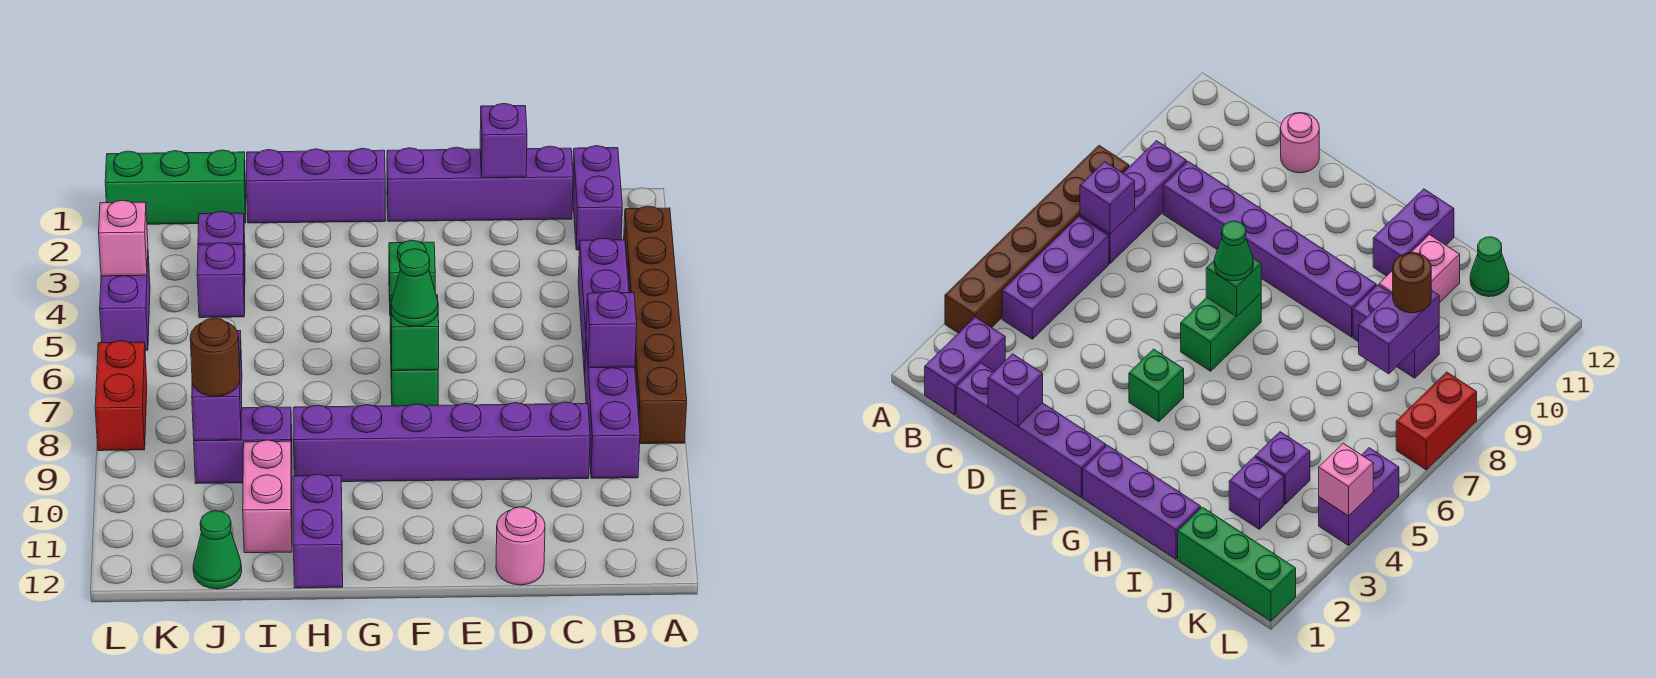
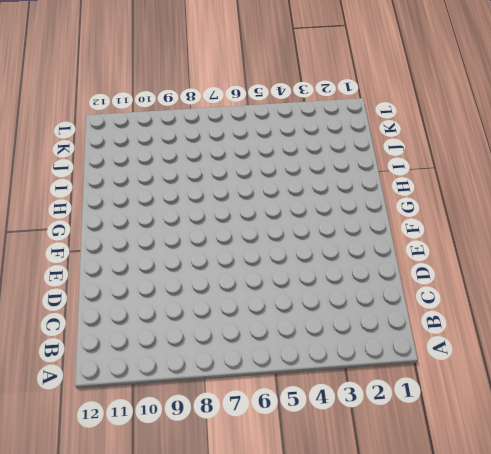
none -> brown brick A3:A8 level 1
none -> purple brick B1:B2 level 1
none -> purple brick B4:B6 level 1

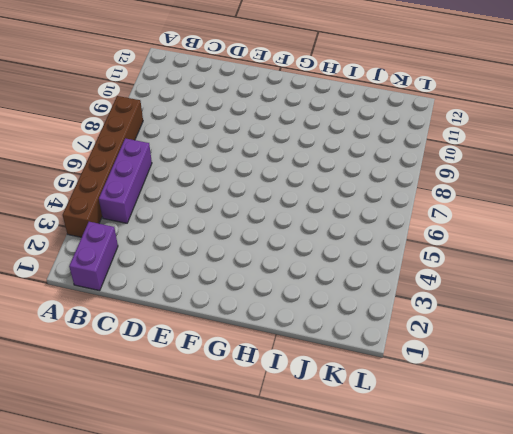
none -> purple brick B7:B9 level 1
none -> purple brick C1:F1 level 1
none -> purple brick C9:H9 level 1

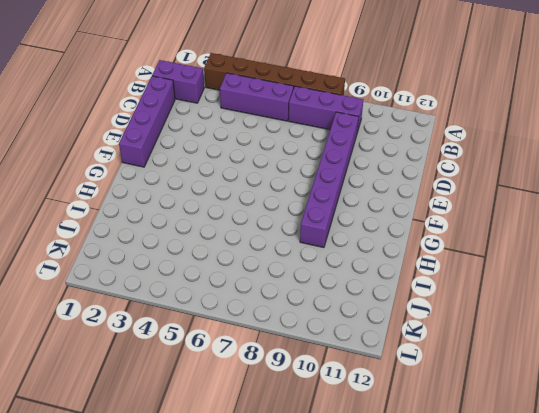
none -> pink round brick D12 level 1
none -> green brick F4 level 1
none -> green brick F6:F7 level 1

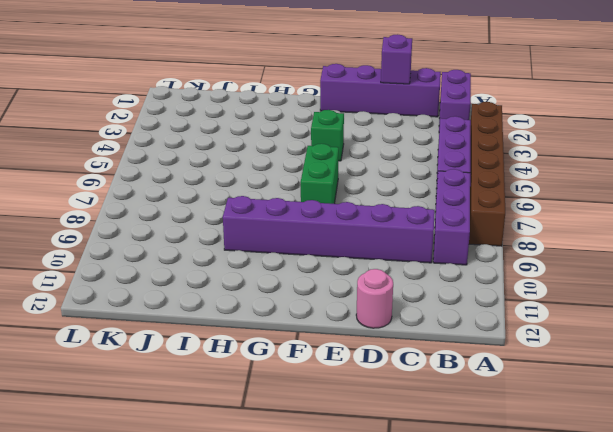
none -> purple brick G1:I1 level 1
none -> purple brick H11:H12 level 1
none -> purple brick I9:J9 level 1

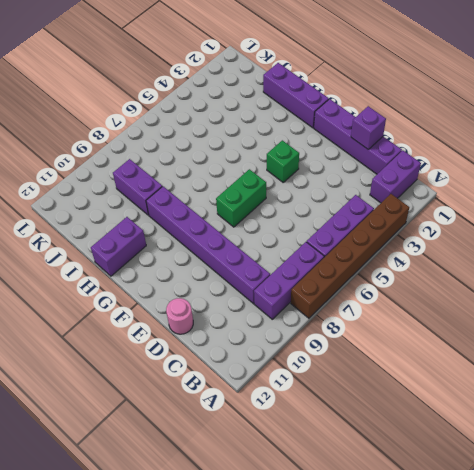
none -> pink brick I10:I11 level 1
none -> green brick J1:L1 level 1
none -> purple brick J3 level 1

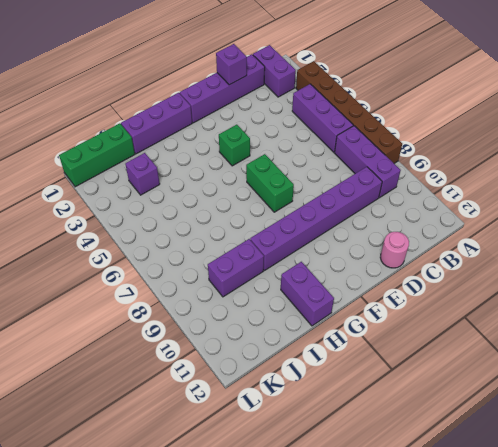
none -> pink brick I10:I11 level 1
none -> purple brick J4 level 1
none -> green cone J12 level 1

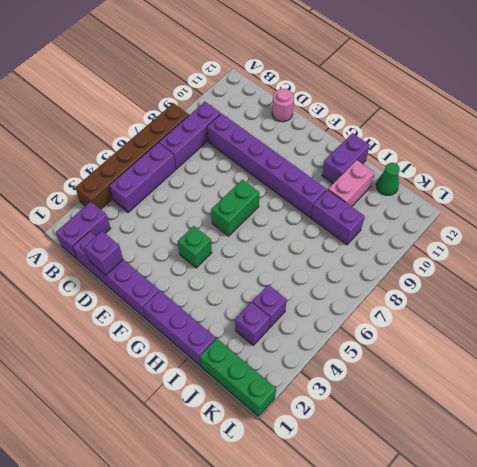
none -> purple brick L4:L5 level 1
none -> red brick L7:L8 level 1
none -> purple brick B7 level 2

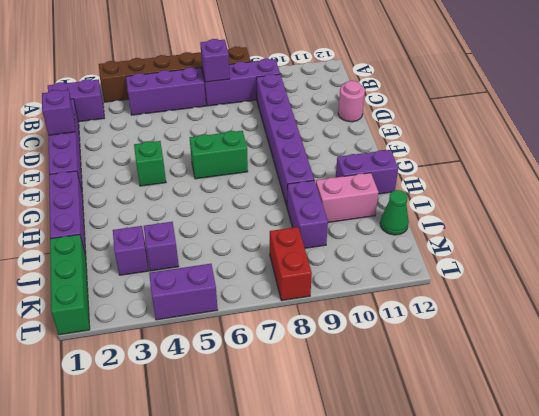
red brick K8:L8 level 1 -> red brick L7:L8 level 1
none -> green brick F7 level 2
none -> purple brick J8:J9 level 2
none -> pink brick L4 level 2

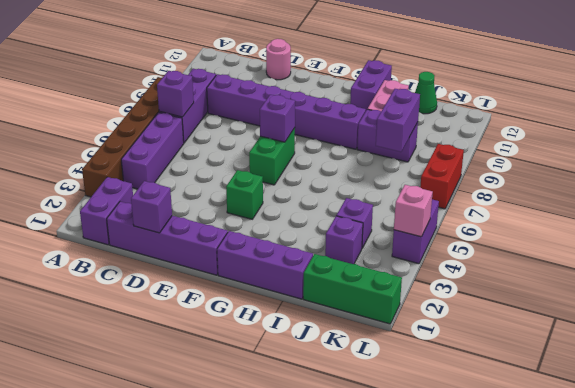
purple brick F7 level 2 -> green brick F7 level 2
none -> green cone F7 level 3
none -> brown round brick J9 level 3

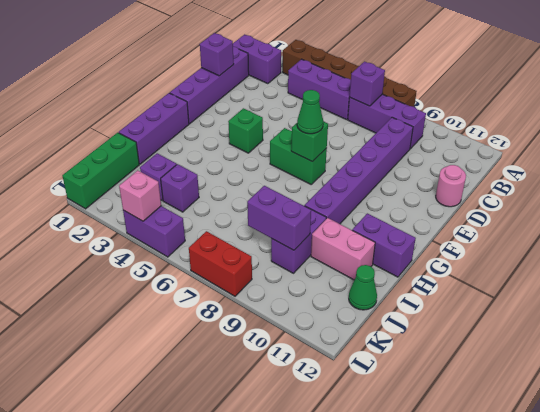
none -> brown round brick J9 level 3

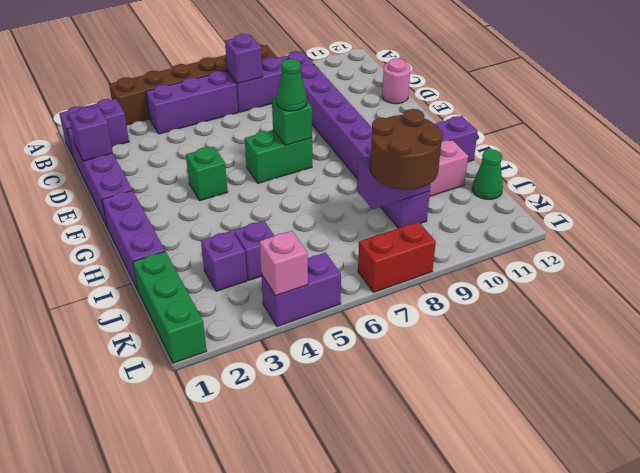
brown round brick J8:K9 level 3 -> brown round brick J9 level 3

